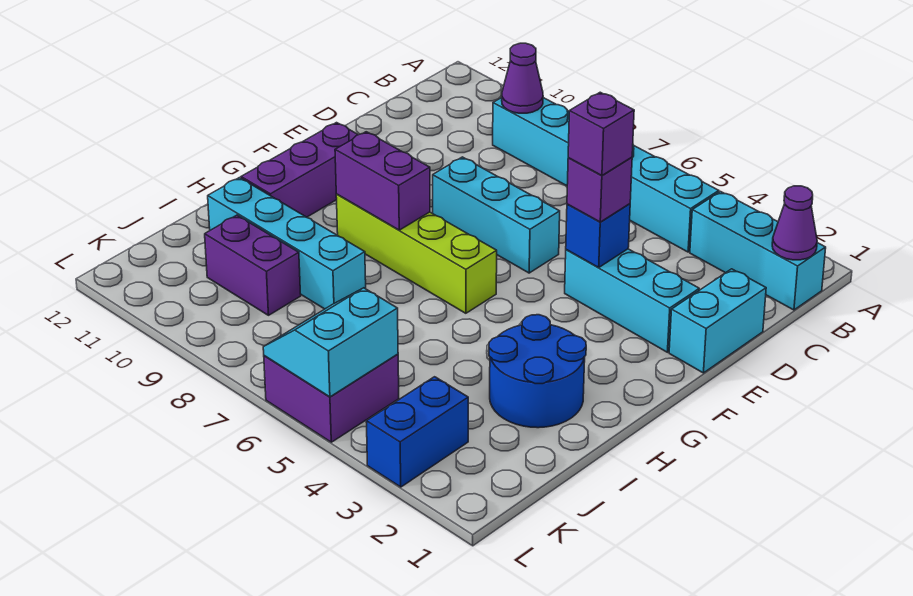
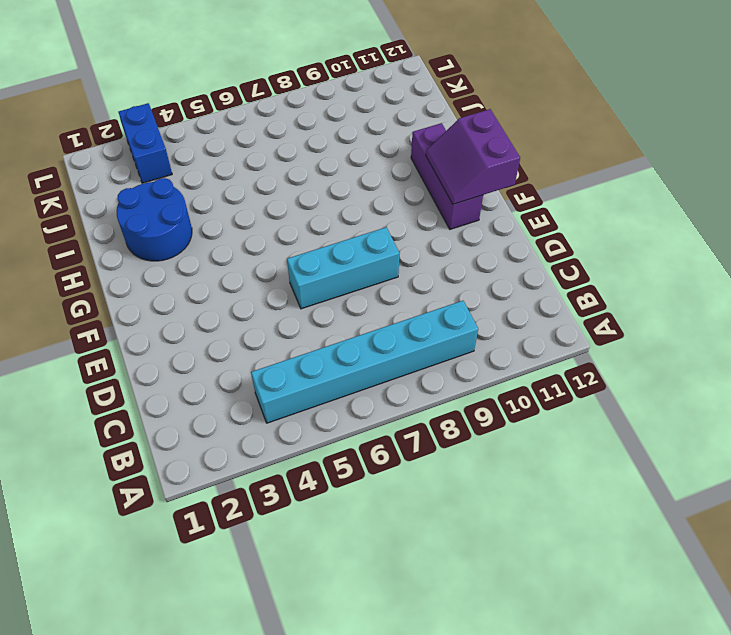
purple slope F11:G12 level 2 top 12 -> none
none -> cyan brick B1:B3 level 1
none -> cyan brick D1:E1 level 1
none -> cyan brick E2:E4 level 1

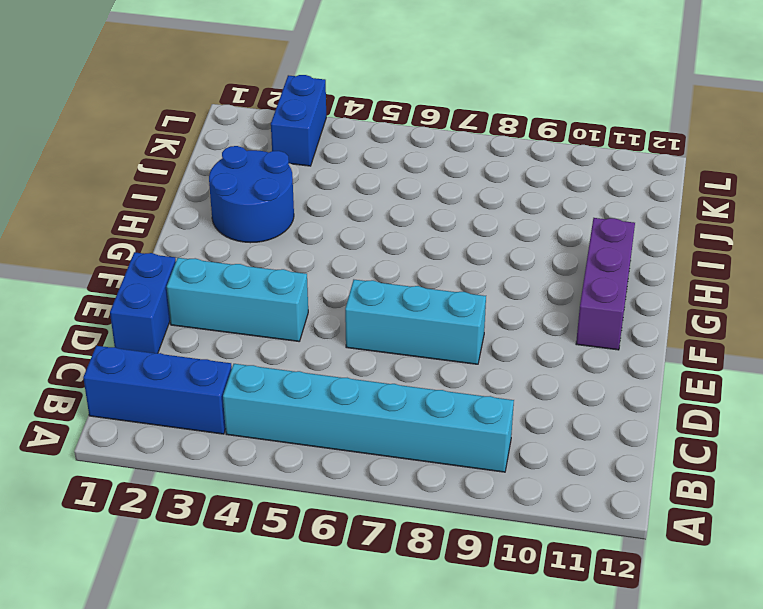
blue brick B1:B3 level 1 -> cyan brick B1:B3 level 1
blue brick D1:E1 level 1 -> cyan brick D1:E1 level 1
none -> lime brick G6:G9 level 1
none -> cyan brick I8:I11 level 1
none -> purple brick J9:J10 level 1

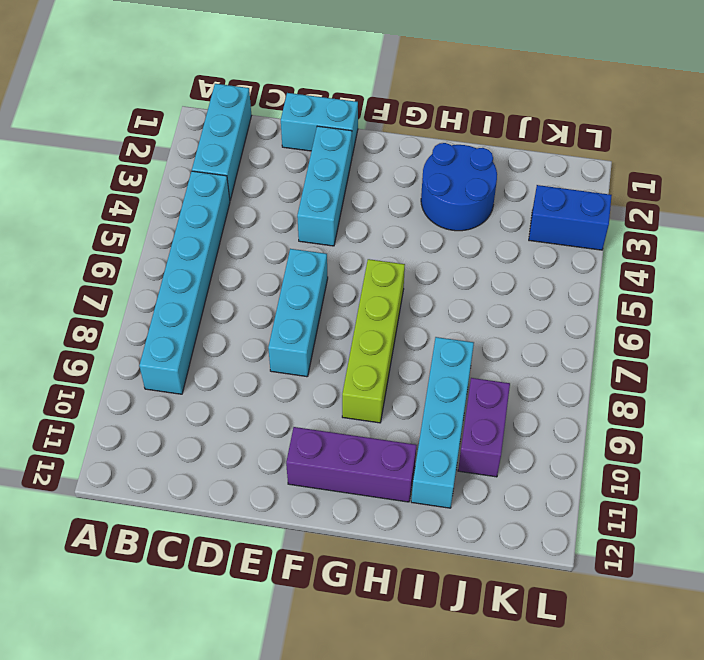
none -> purple brick K5:L6 level 1
none -> purple cone B1 level 2
none -> purple cone B9 level 2

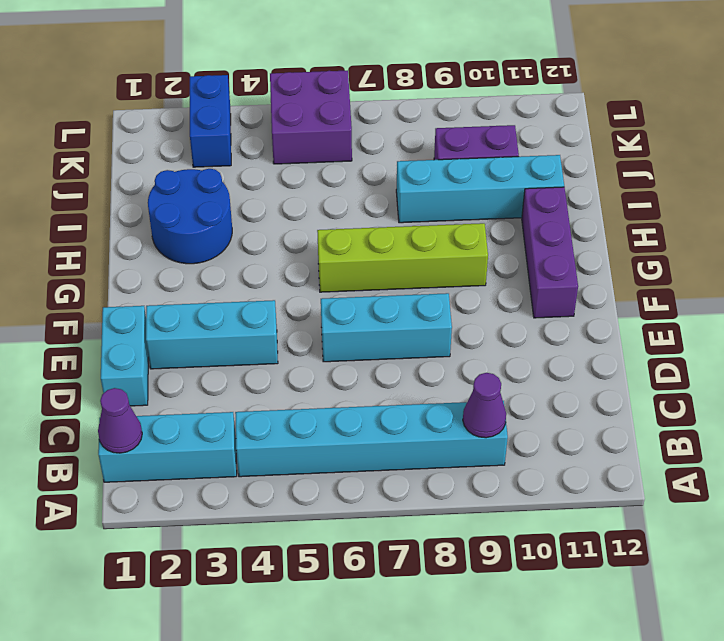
none -> blue brick E4 level 2
none -> purple brick G8:G9 level 2
none -> cyan slope K5:L6 level 2 top 5

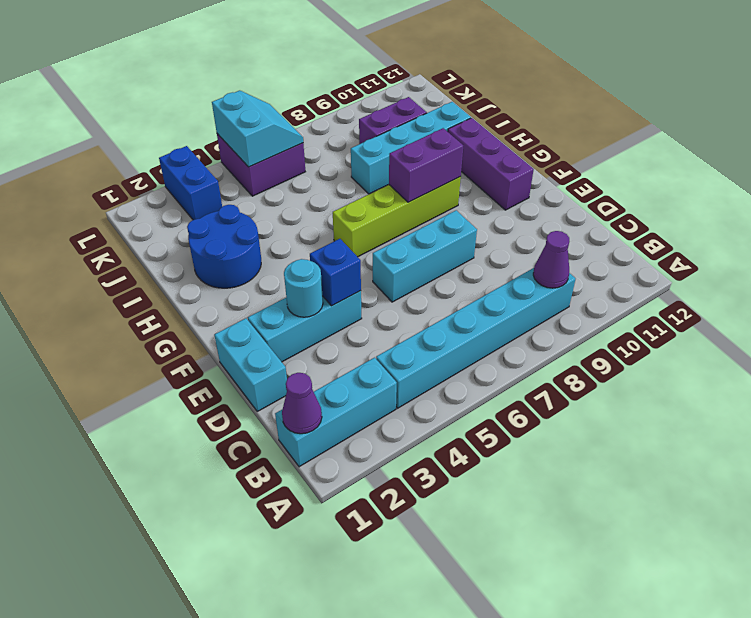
cyan round brick E3 level 2 -> none
none -> purple brick E4 level 3
none -> purple brick E4 level 4

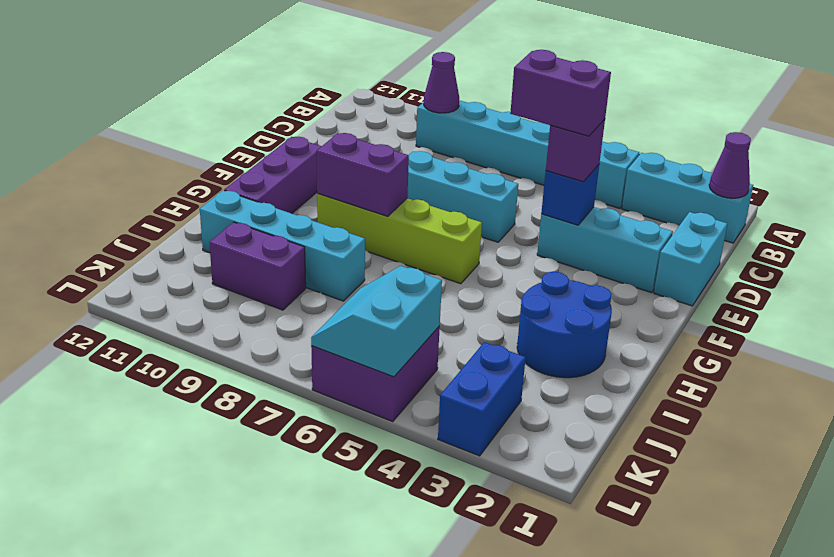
purple brick E4:E5 level 4 -> purple brick E4 level 4

